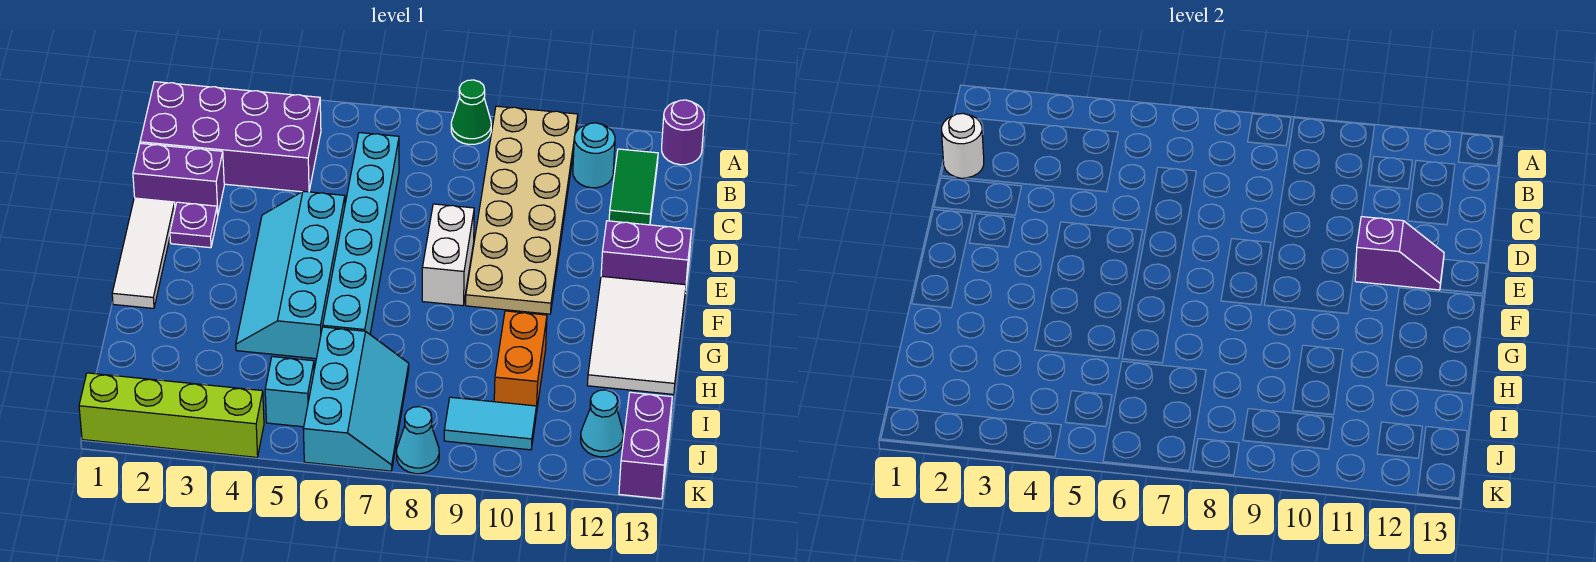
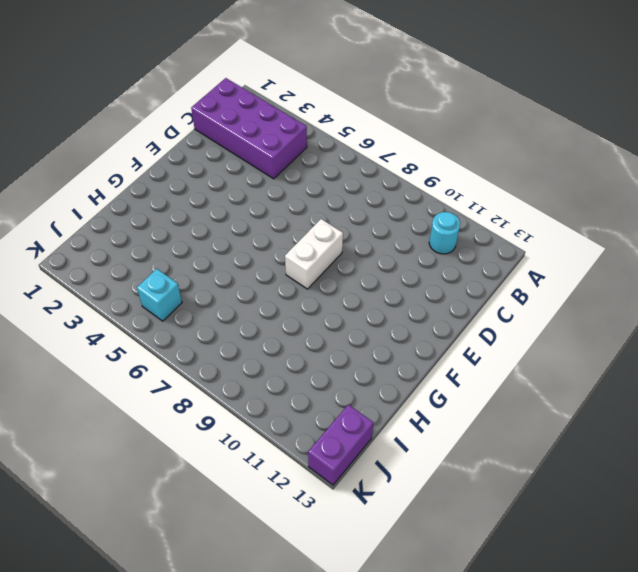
none -> green cone A8 level 1
none -> tan plate A9:F10 level 1
none -> purple round brick A13 level 1

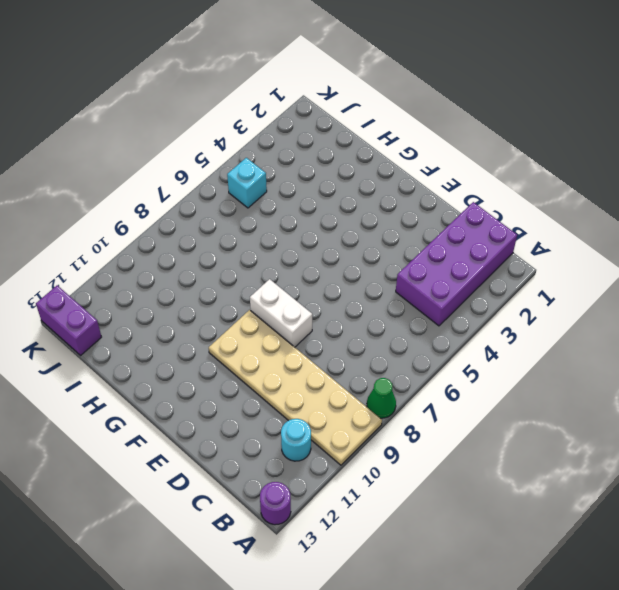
none -> green tile B12:C12 level 1
none -> cyan brick C6:H6 level 1
none -> purple brick D1:D2 level 1

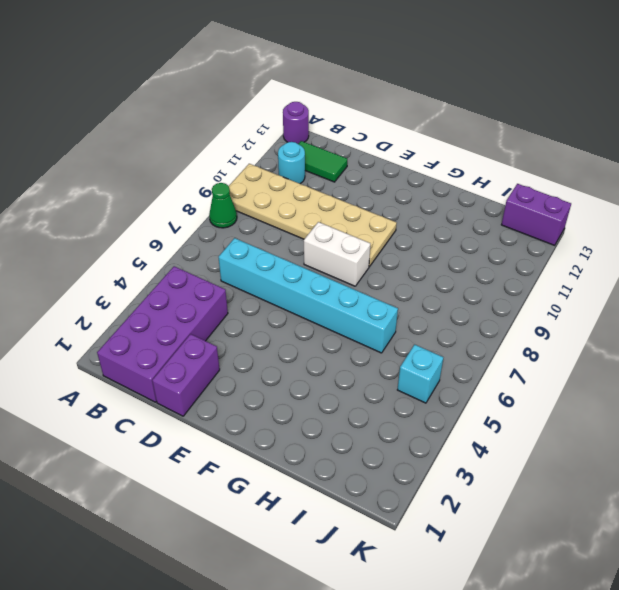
none -> white tile E1:G1 level 1
none -> purple plate E2 level 1
none -> cyan slope E4:H5 level 1 top 5

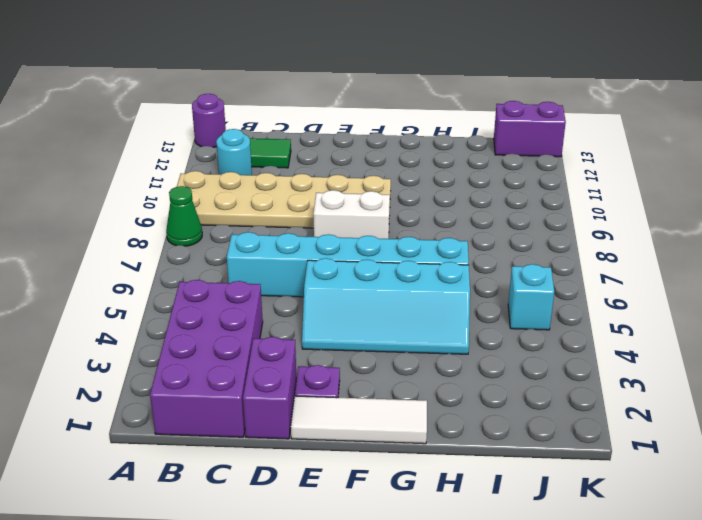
none -> purple brick E12:E13 level 1
none -> white tile F12:H13 level 1
none -> orange brick H10:I10 level 1

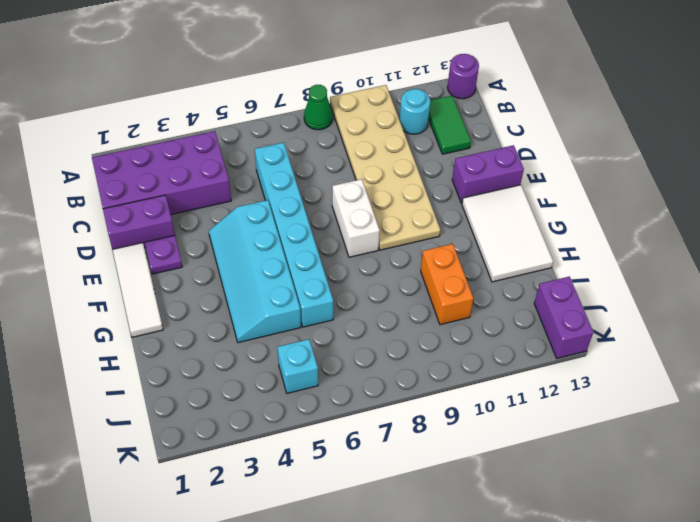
none -> cyan slope I6:K7 level 1 top 6
none -> cyan tile J9:J10 level 1
none -> cyan cone J12 level 1

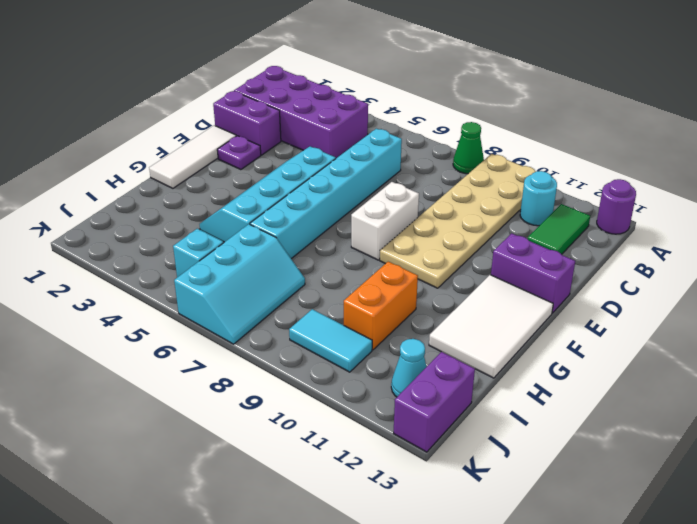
none -> lime brick K1:K4 level 1
none -> cyan cone K8 level 1
none -> white round brick C1 level 2

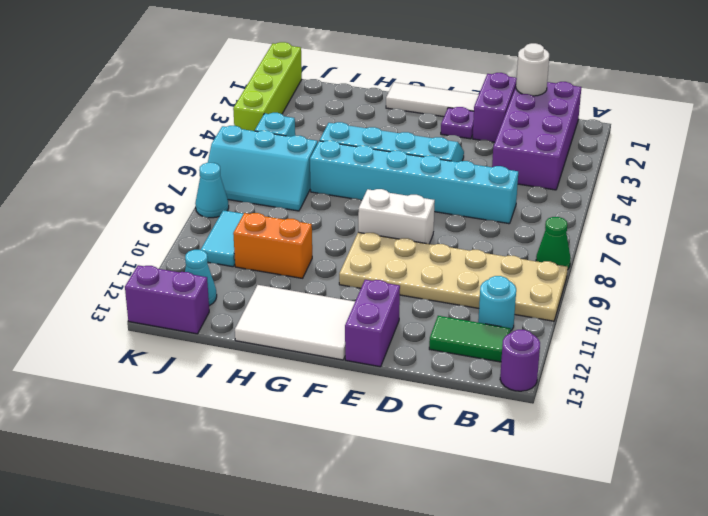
none -> purple slope E11:E12 level 2 top 11

